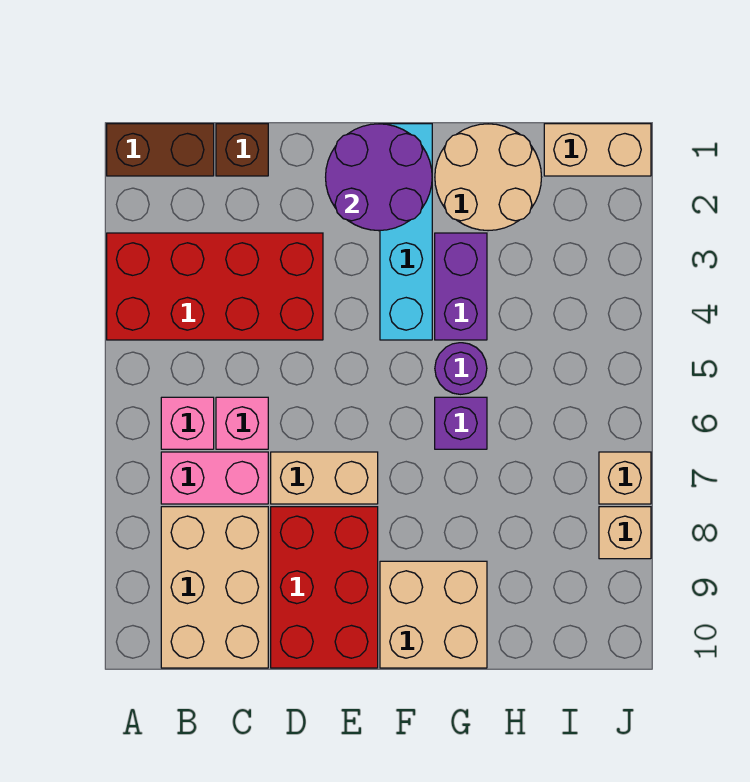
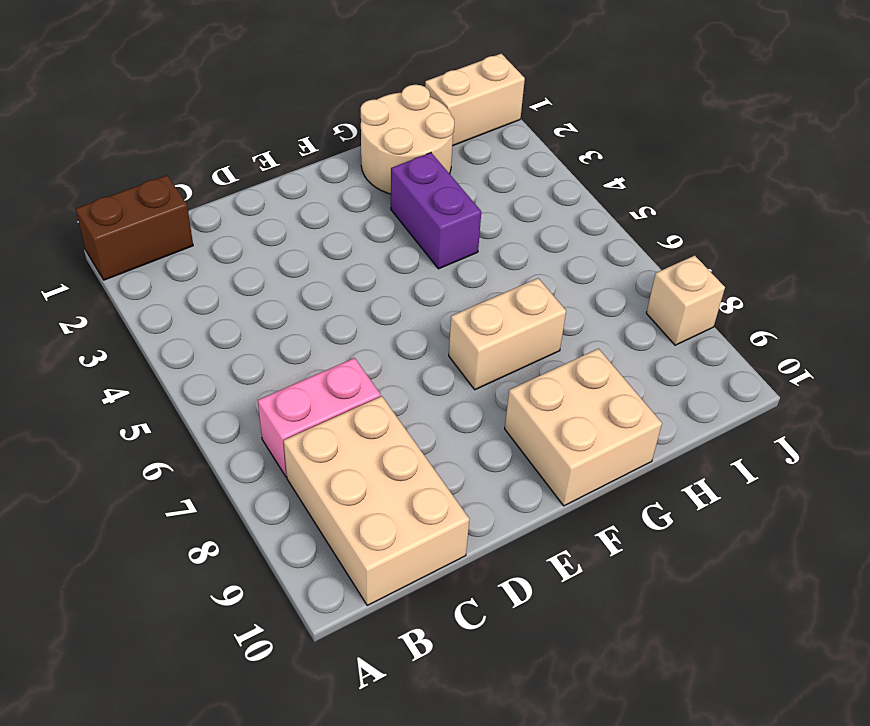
tan brick F7:G7 level 1 -> tan brick D7:E7 level 1
none -> red brick A3:D4 level 1
none -> pink brick B6 level 1
none -> brown brick C1 level 1

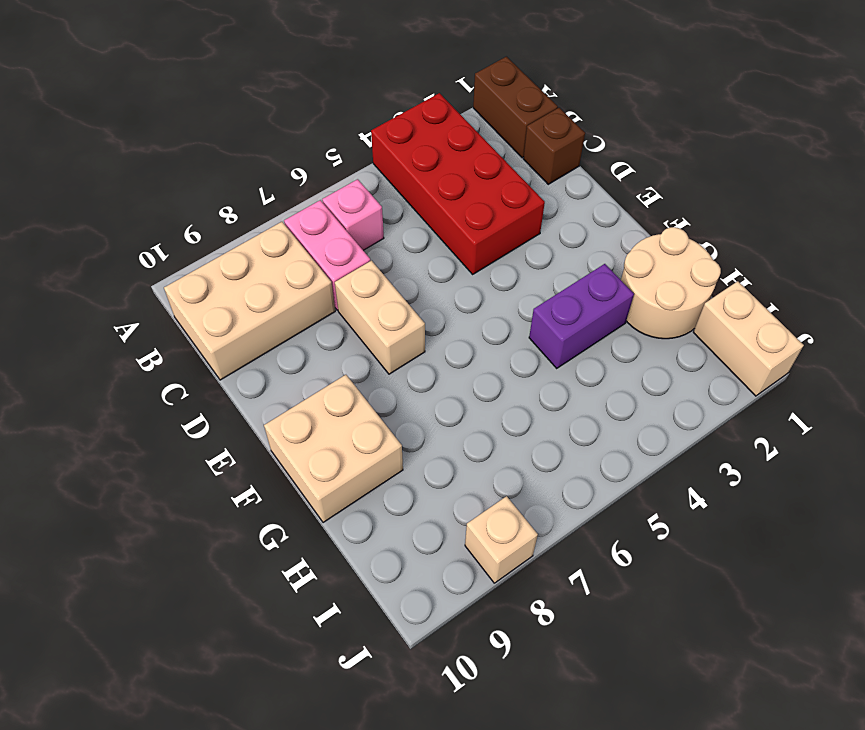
none -> pink brick C6 level 1
none -> red brick D8:E10 level 1
none -> cyan brick F1:F4 level 1

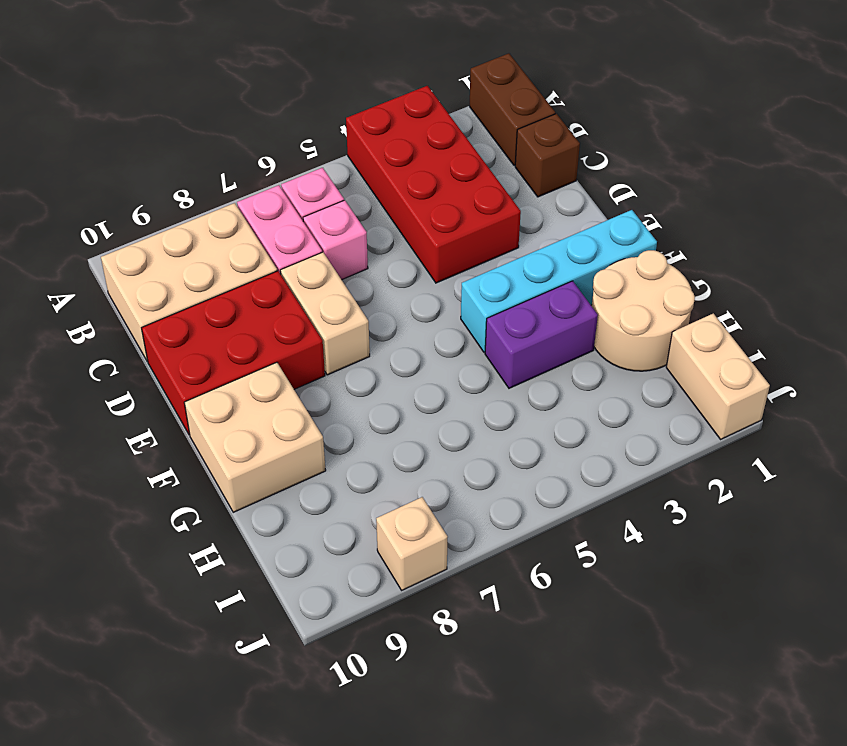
none -> purple round brick G5 level 1
none -> purple brick G6 level 1
none -> tan brick J7 level 1

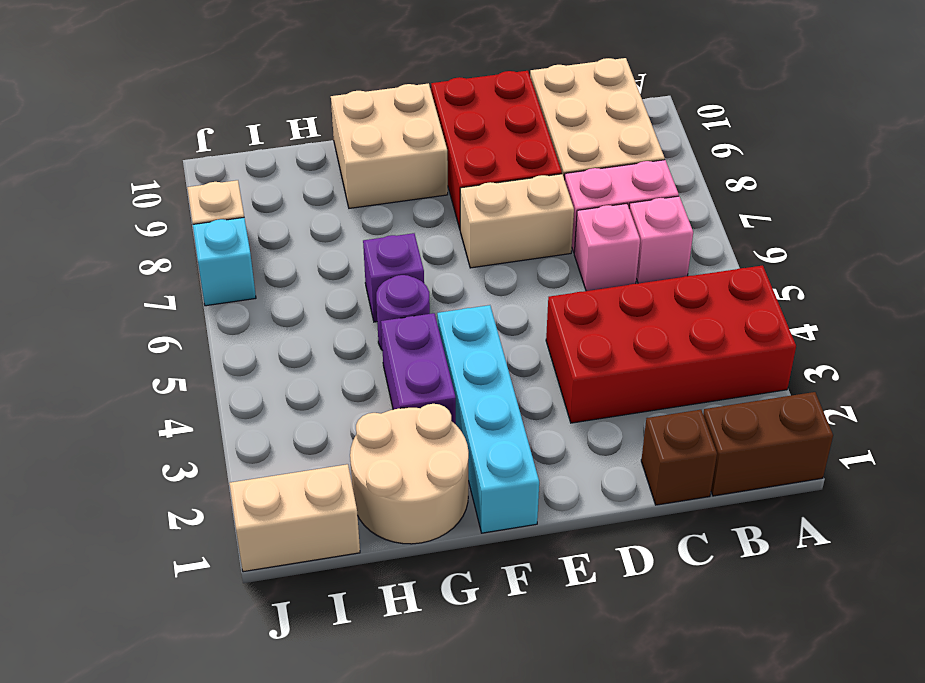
cyan brick J7 level 1 -> tan brick J7 level 1
none -> purple round brick E1:F2 level 2

